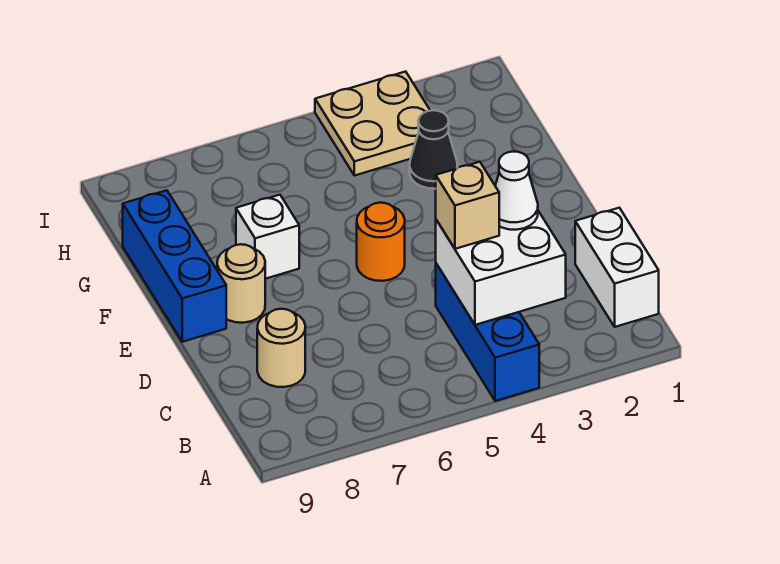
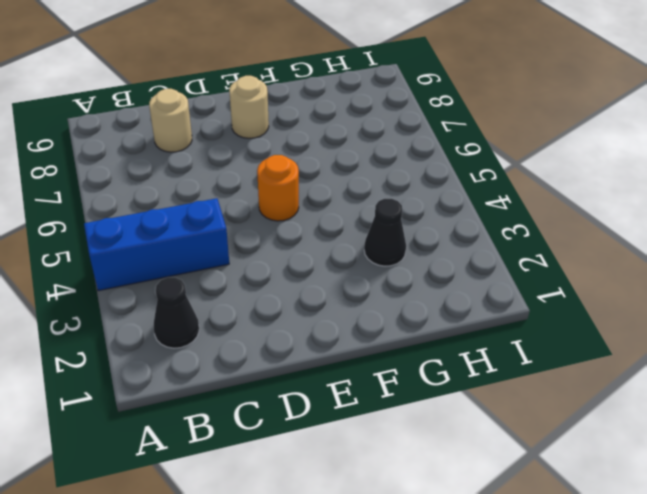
black cone B2 level 1 -> none
none -> white brick B1:C1 level 1
none -> blue brick E9:G9 level 1
none -> white brick F7 level 1

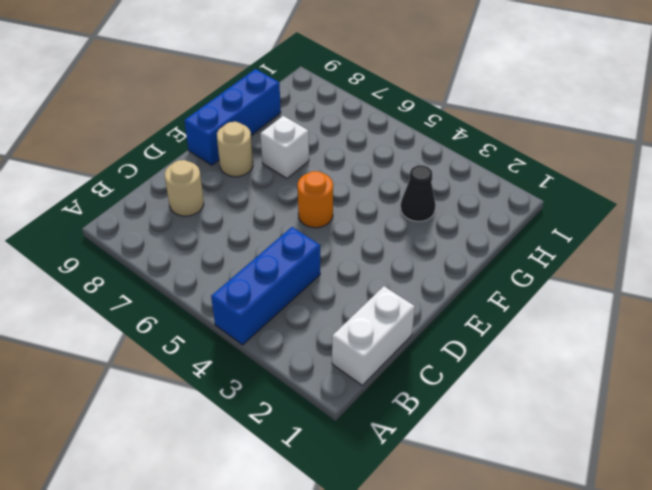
none -> tan plate H3:I4 level 1
none -> white brick B3:C4 level 2
none -> white cone C3 level 3

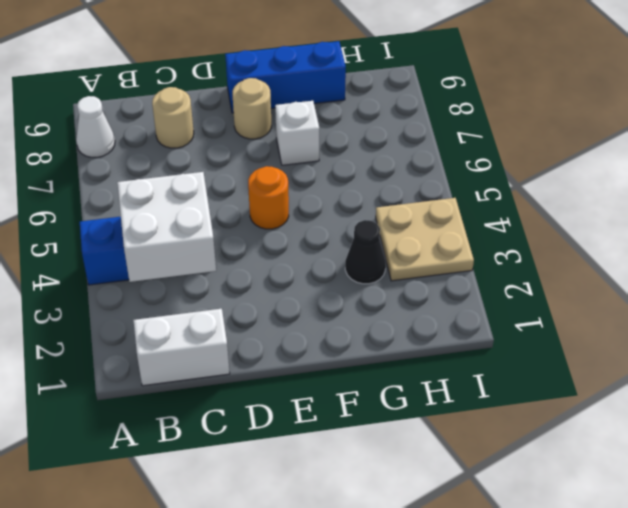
white cone A8 level 1 -> white cone C3 level 3
none -> tan brick C4 level 3

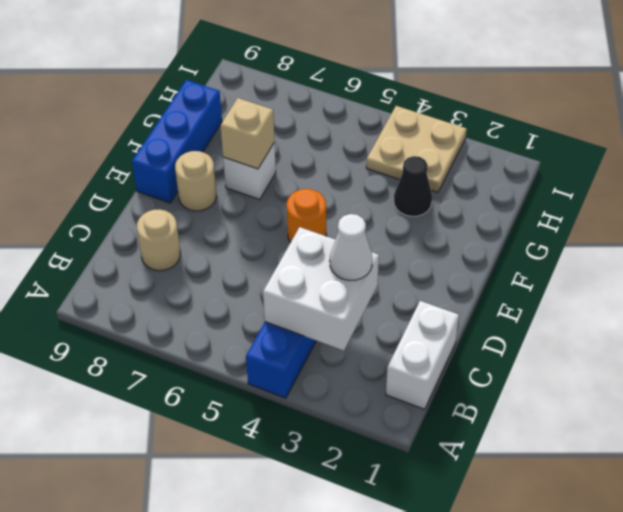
tan brick F7 level 2 -> tan brick C4 level 3

